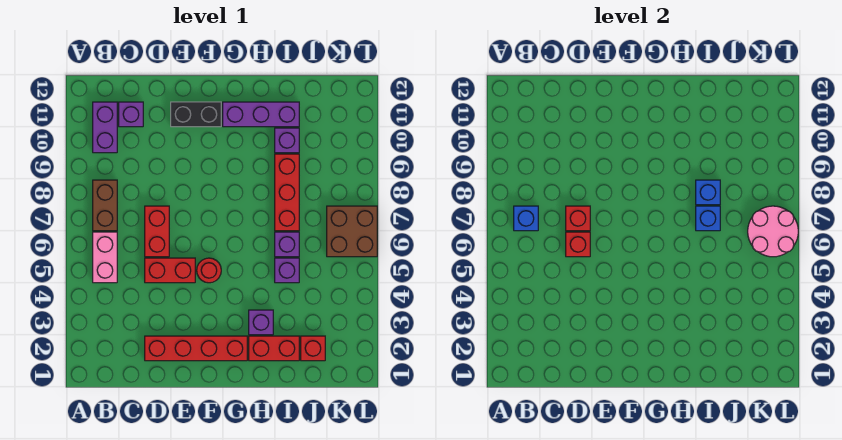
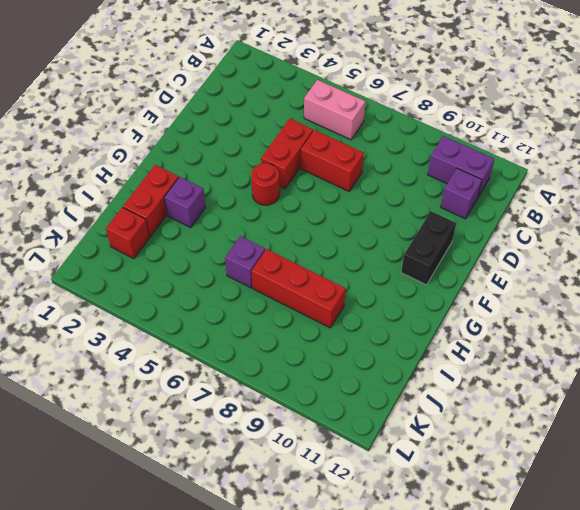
none -> brown brick B7:B8 level 1
none -> red brick D2:G2 level 1
none -> purple brick G11:I11 level 1

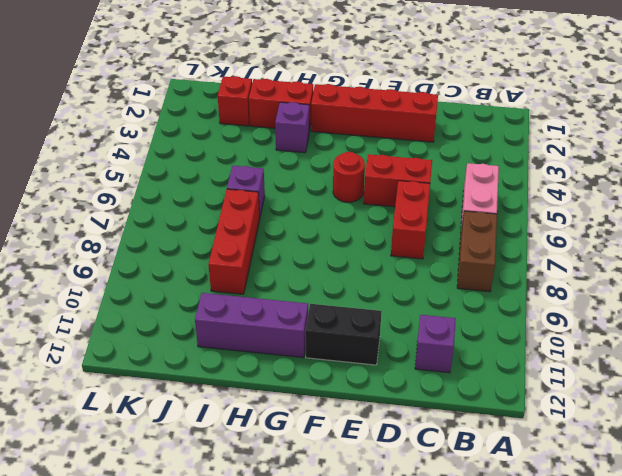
none -> purple brick B10:B11 level 1
none -> purple brick I5 level 1
none -> purple brick I10 level 1

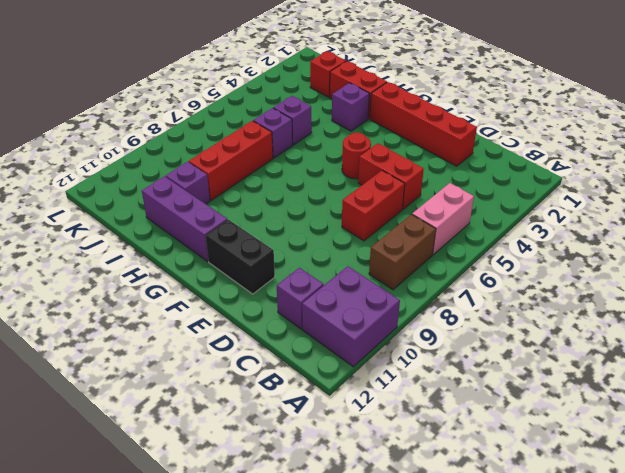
purple brick A10:B11 level 1 -> purple brick B10:B11 level 1
none -> brown brick K6:L7 level 1
none -> blue brick B7 level 2
none -> red brick D6 level 2

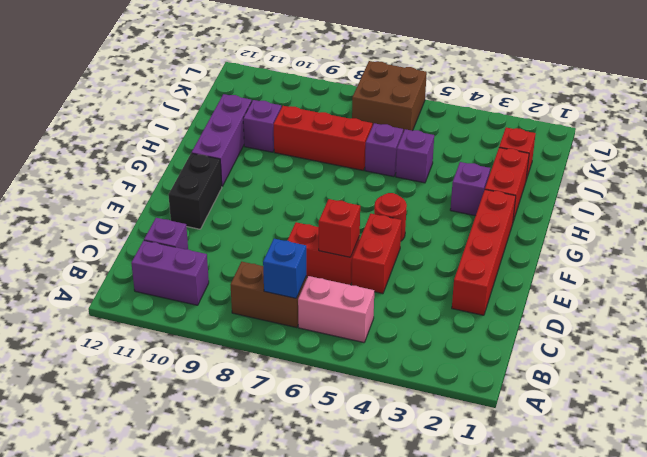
none -> red brick D7 level 2
none -> blue brick I7 level 2
none -> blue brick I8 level 2

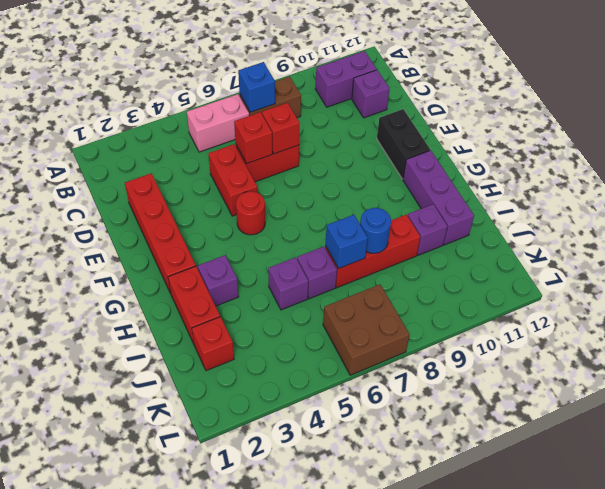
blue round brick I8 level 2 -> blue brick I8 level 2
none -> pink round brick K6:L7 level 2

